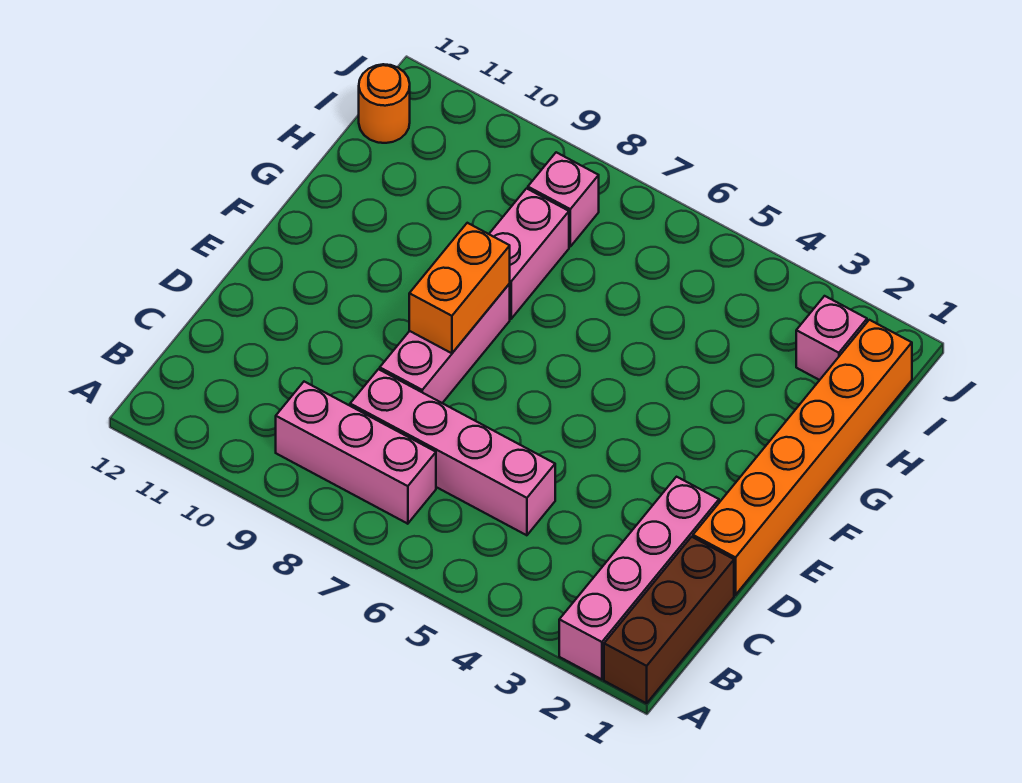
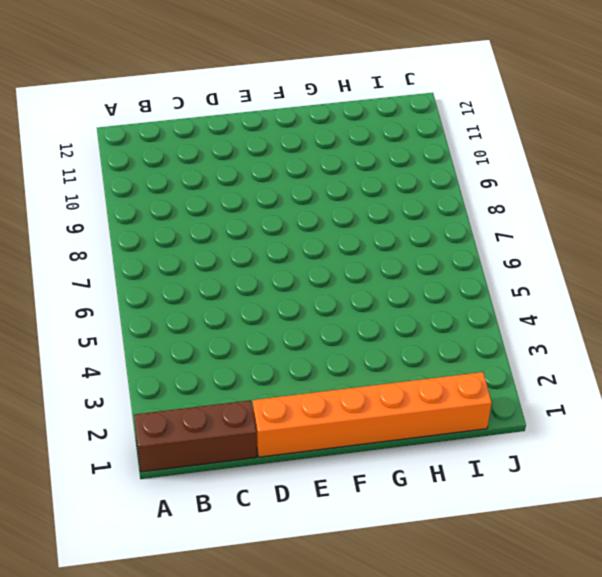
none -> pink brick A2:D2 level 1
none -> pink brick B7:B9 level 1

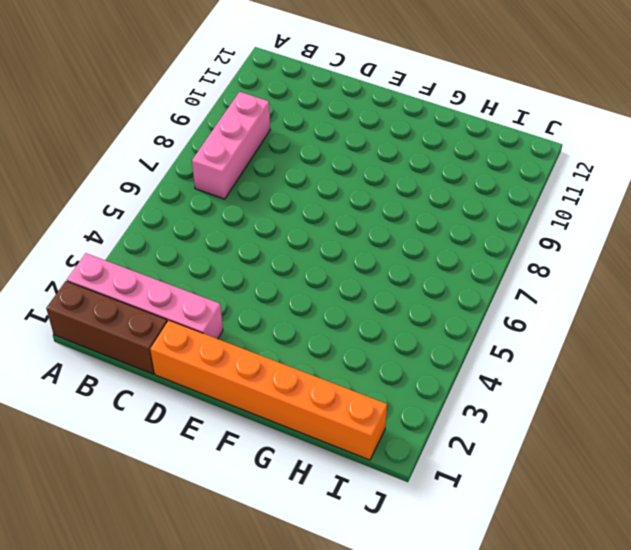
none -> pink brick C5:C8 level 1
none -> pink brick D8:F8 level 1

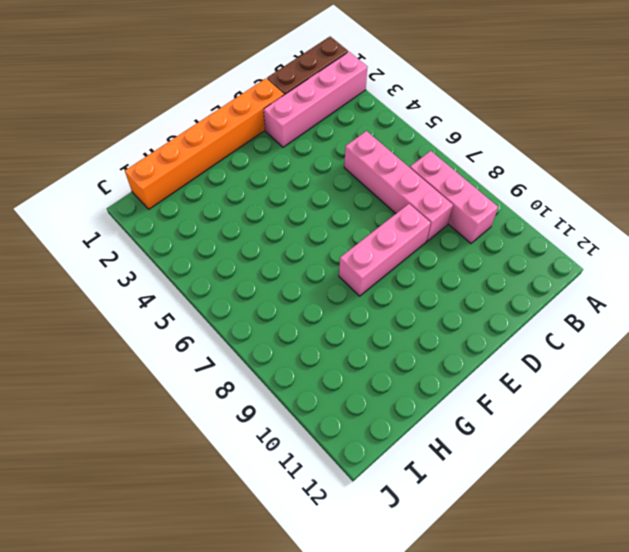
none -> pink brick G8:H8 level 1
none -> pink brick I2 level 1

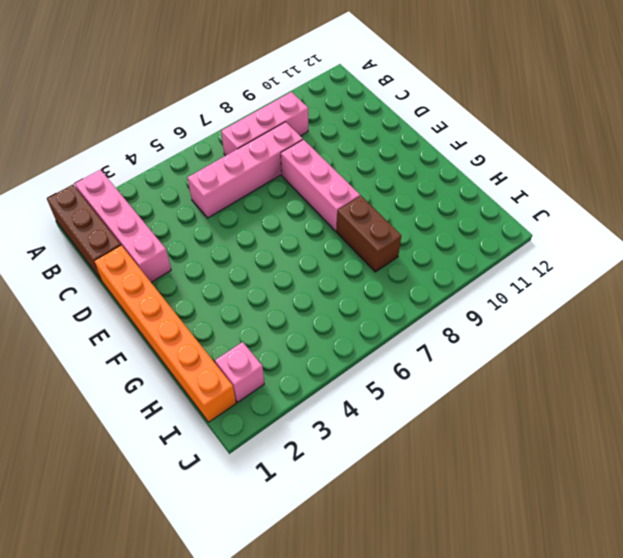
brown brick G8:H8 level 1 -> pink brick G8:H8 level 1
none -> pink brick I8 level 1
none -> orange round brick I12 level 1

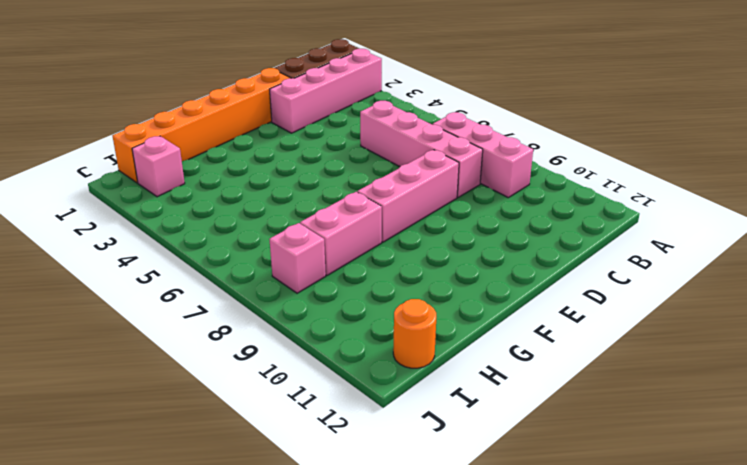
none -> orange brick E8:F8 level 2

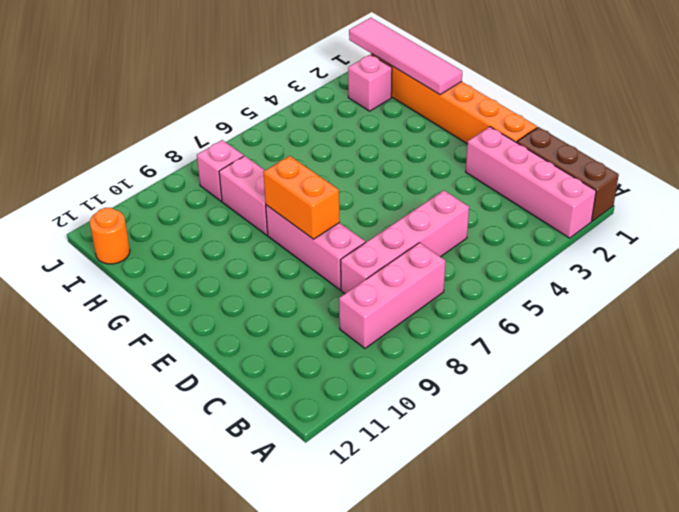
pink tile G1:J1 level 2 -> none

